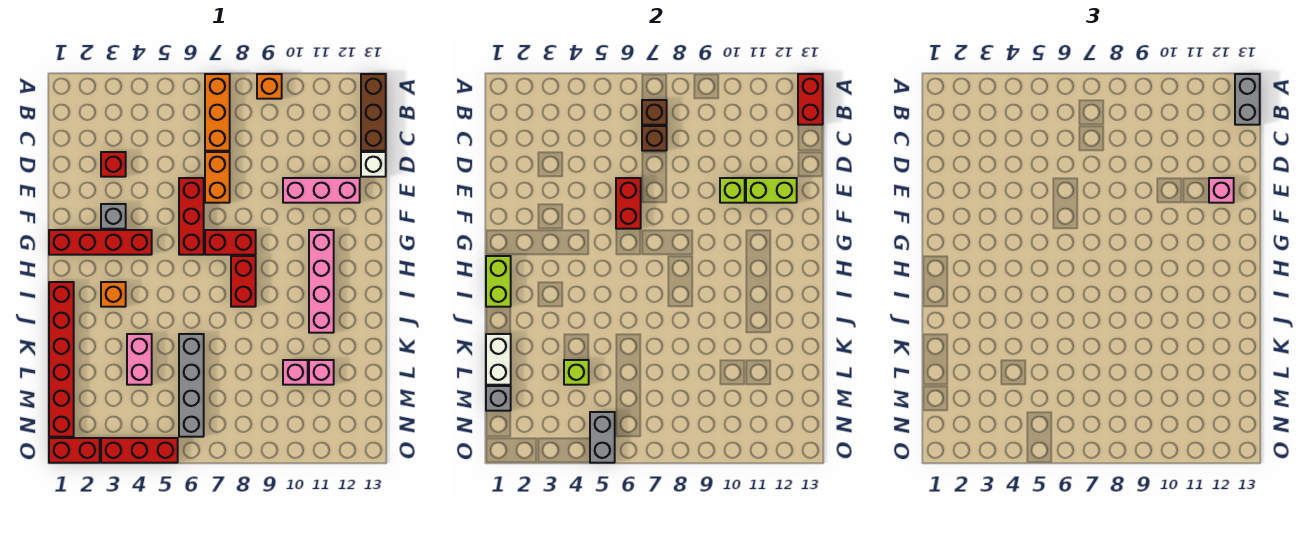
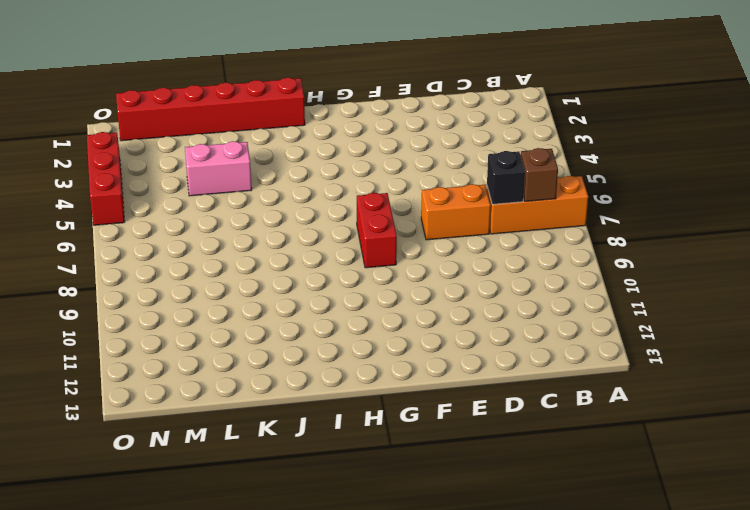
black brick C7 level 2 -> brown brick C7 level 2
none -> orange brick A9 level 1
none -> brown brick A13:C13 level 1
none -> red brick D3 level 1
none -> white brick D13 level 1

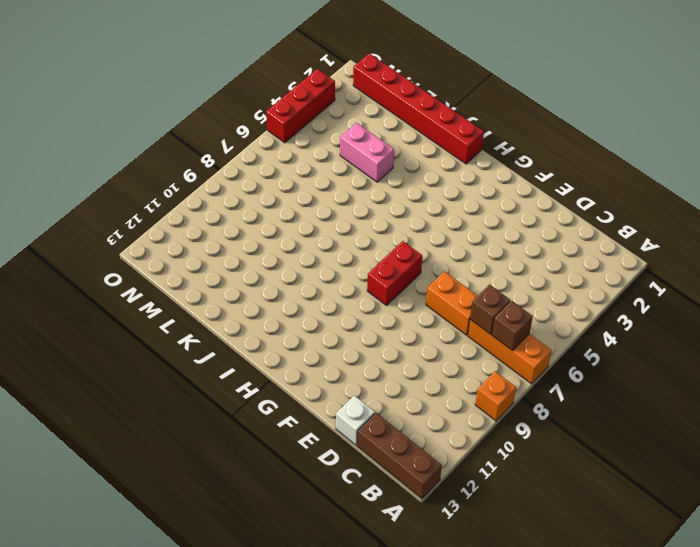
none -> red brick D3 level 1
none -> red brick E6:G6 level 1
none -> pink brick E10:E12 level 1
none -> grey brick F3 level 1

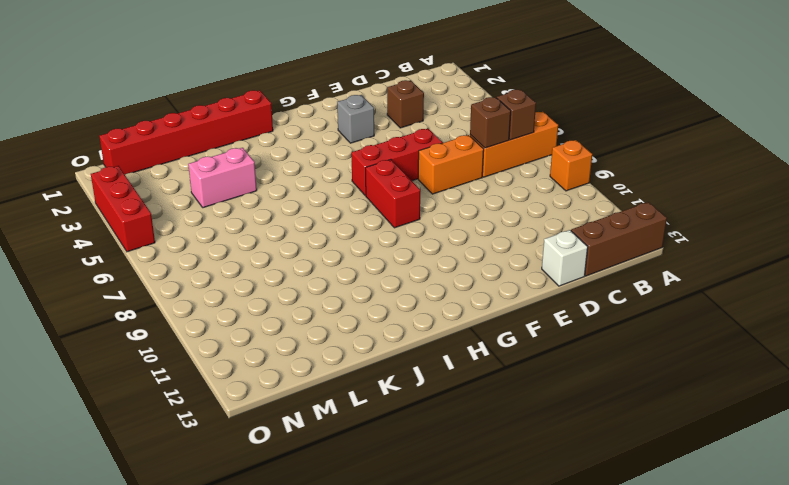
brown brick D3 level 1 -> red brick D3 level 1
none -> pink brick E10:E12 level 1
none -> red brick G1:G4 level 1
none -> pink brick G11:J11 level 1
none -> red brick H8:I8 level 1

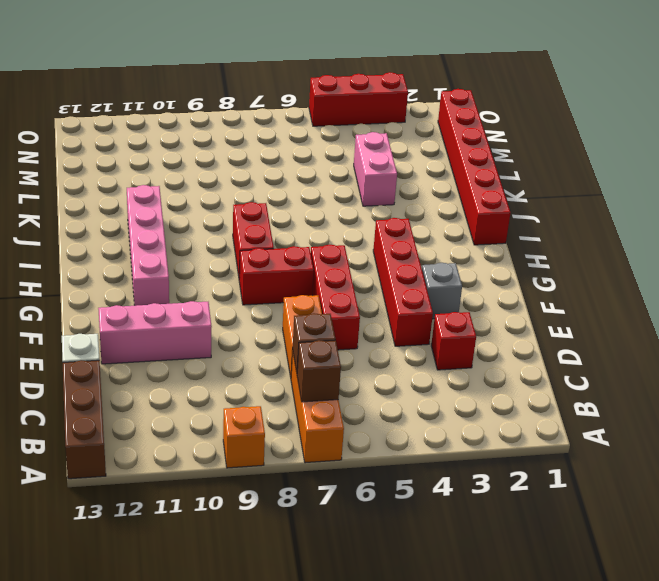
red brick E4:H4 level 1 -> red brick G1:G4 level 1
none -> orange brick I3 level 1
none -> grey brick K6:N6 level 1
none -> pink brick L10 level 1
none -> pink brick L11 level 1

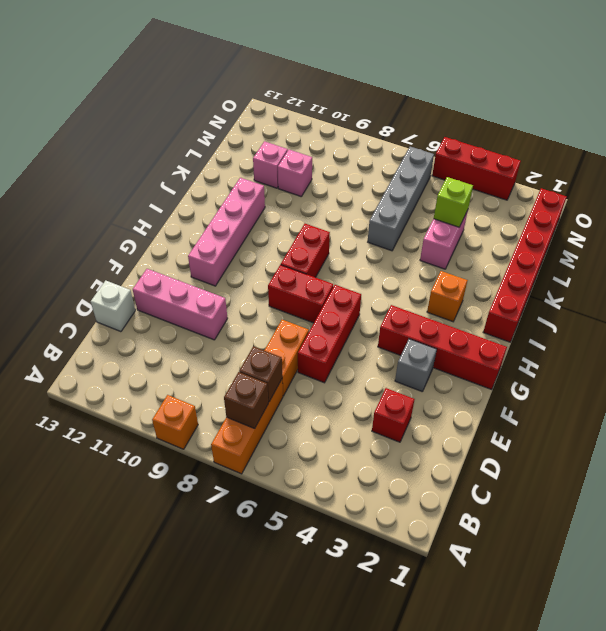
none -> brown brick A13:C13 level 1
none -> red brick O1:O2 level 1
none -> red brick A13:B13 level 2
none -> red brick E6:F6 level 2

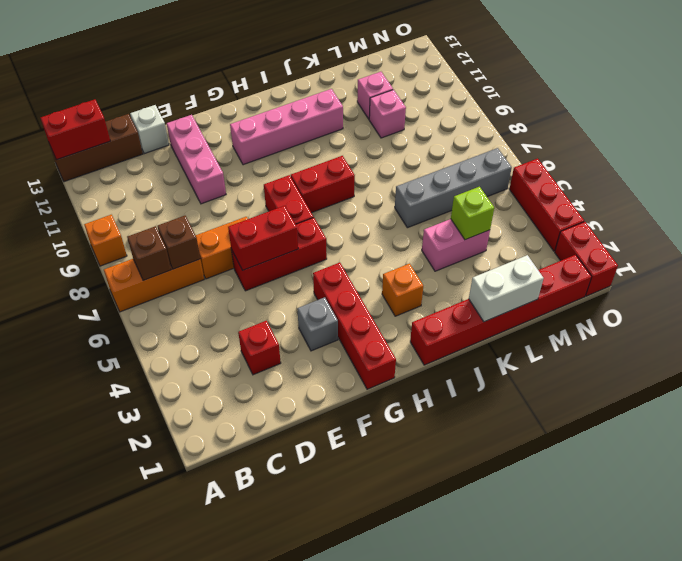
none -> lime brick E10 level 2
none -> lime brick E11:E12 level 2
none -> lime brick H1:I1 level 2
none -> grey brick M1 level 2

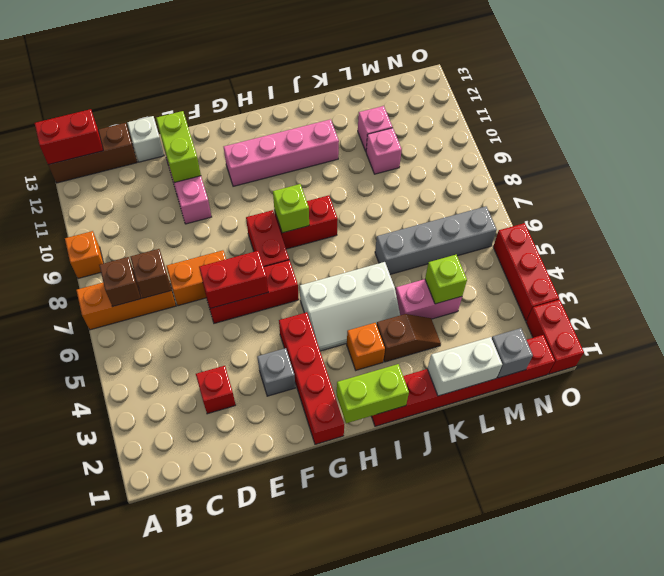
white slope H4:J5 level 1 top 5 -> none
lime brick H8 level 2 -> lime brick E10 level 2
brown slope J3:K3 level 1 top J -> none
none -> grey brick N5:O5 level 2
none -> grey brick A13:B13 level 3
none -> pink brick E12 level 3

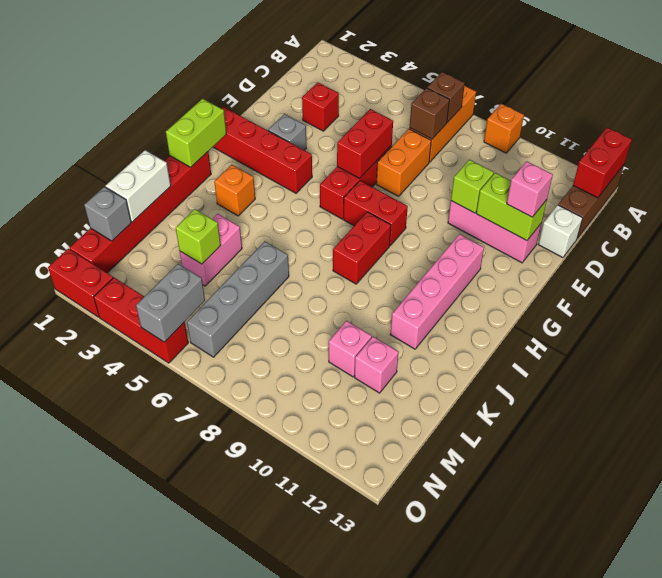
none -> grey brick A13:B13 level 3

